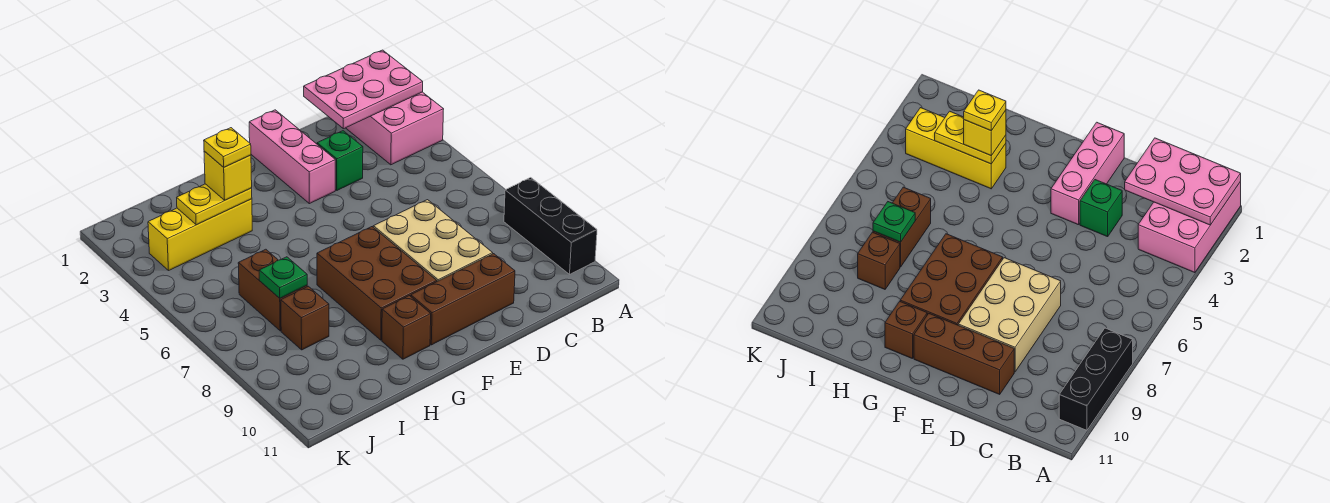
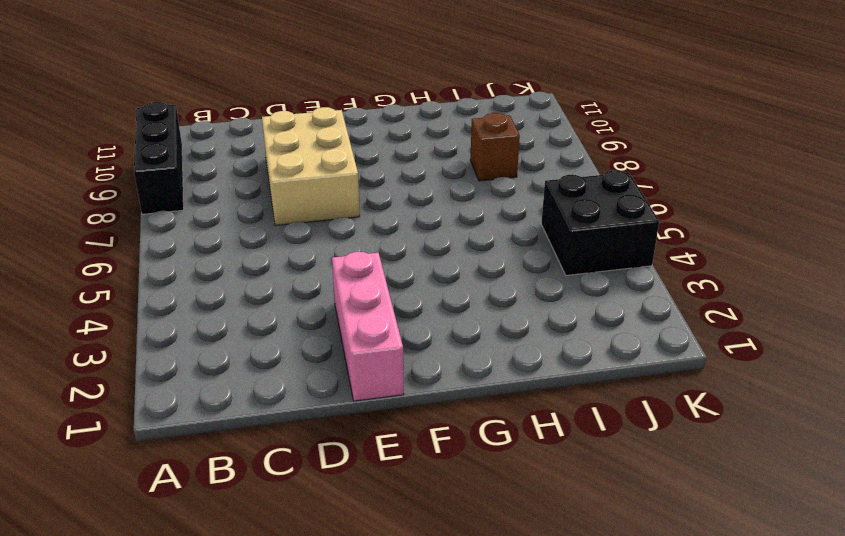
black brick J4:K5 level 1 -> none
none -> pink brick A1:B3 level 1
none -> green brick D3 level 1
none -> brown brick D10:F10 level 1

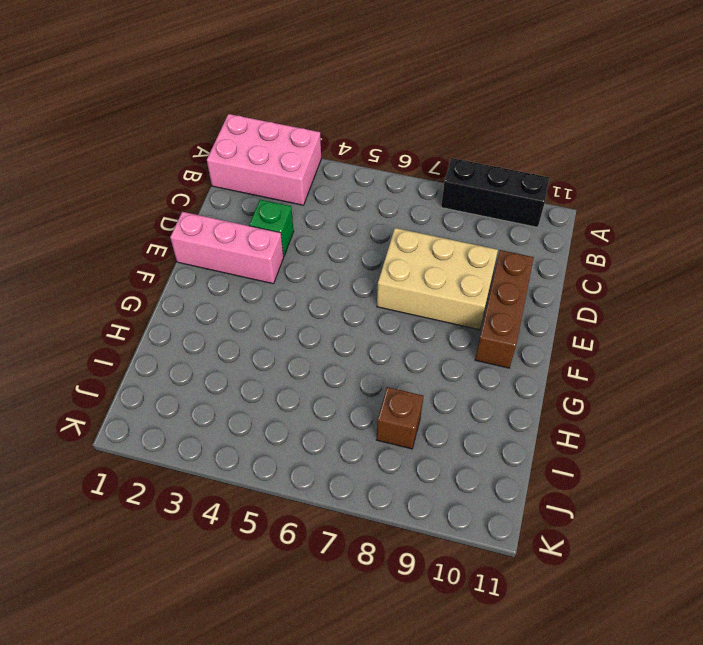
none -> brown brick F7:G9 level 1
none -> brown brick G10 level 1
none -> yellow brick H3:J3 level 1

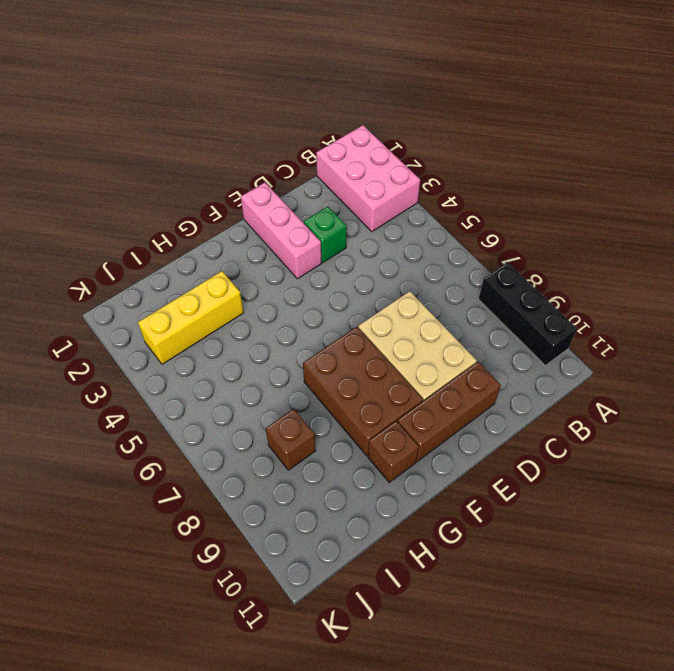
none -> brown brick I6:I7 level 1
none -> pink plate A1:C2 level 2
none -> yellow plate H3:I3 level 2

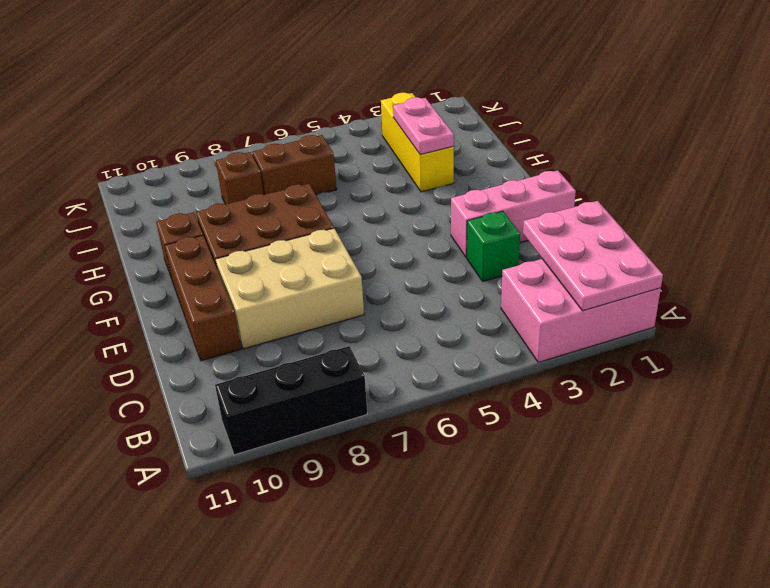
pink plate H3:I3 level 2 -> yellow plate H3:I3 level 2
none -> green plate I7 level 2
none -> yellow brick H3 level 3
none -> yellow plate H3 level 4

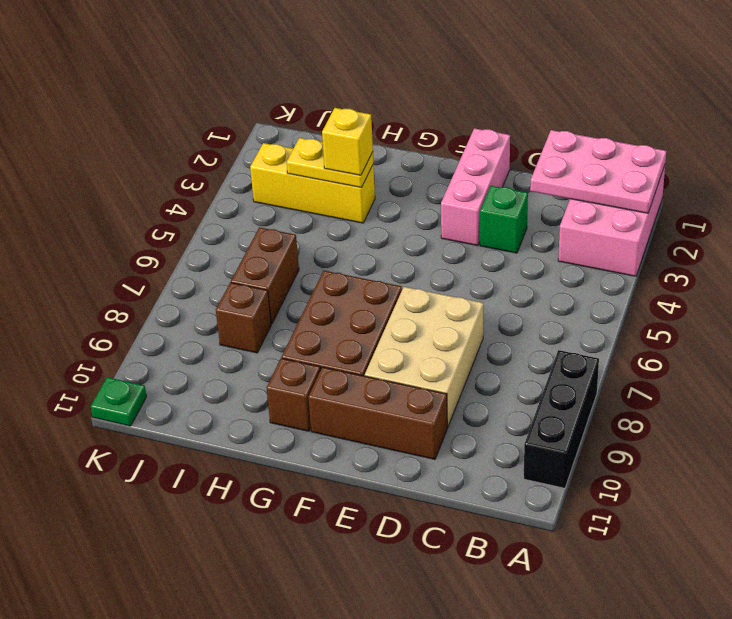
green plate K11 level 1 -> green plate I7 level 2
none -> yellow plate H3 level 4

